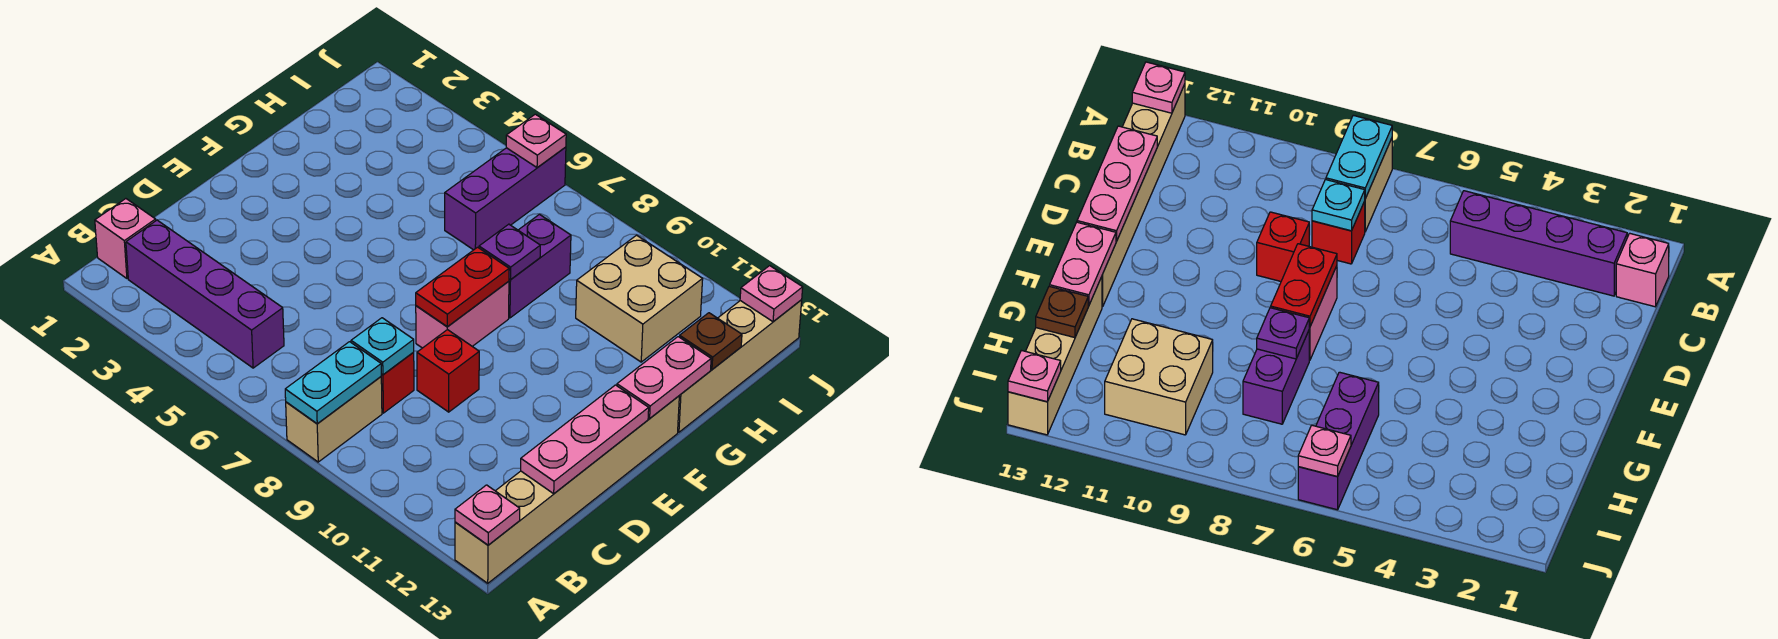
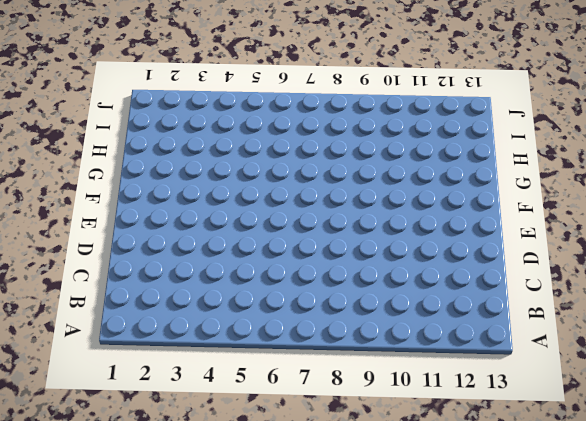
none -> tan brick A8:B8 level 1
none -> tan brick A13:F13 level 1
none -> pink brick B1 level 1

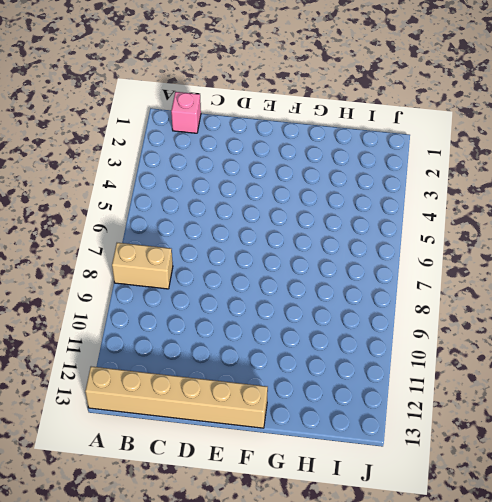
none -> purple brick B2:B5 level 1
none -> red brick C8 level 1
none -> red brick D9 level 1

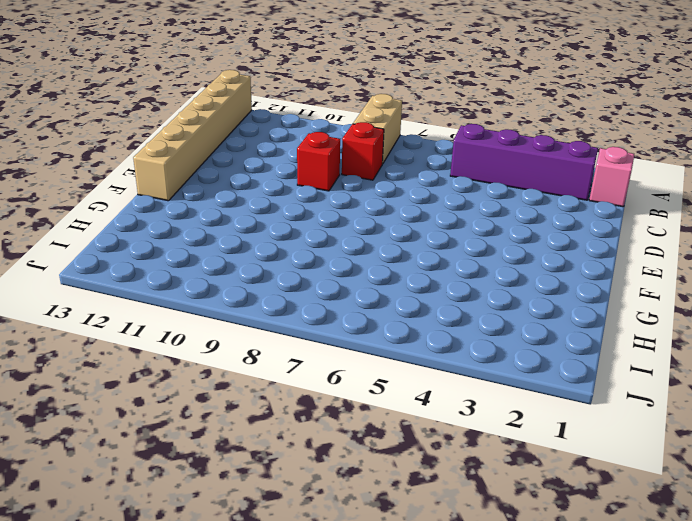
none -> pink brick E8:F8 level 1
none -> purple brick G8:H8 level 1
none -> tan brick G13:J13 level 1

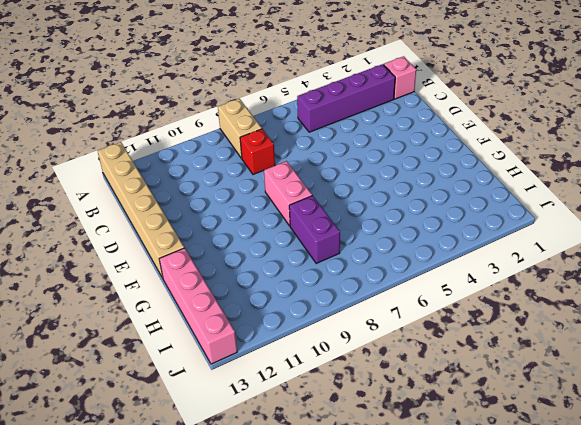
pink brick G13:J13 level 1 -> tan brick G13:J13 level 1
none -> red brick D9 level 1
none -> purple brick H6:J6 level 1
none -> tan brick H10:I11 level 1

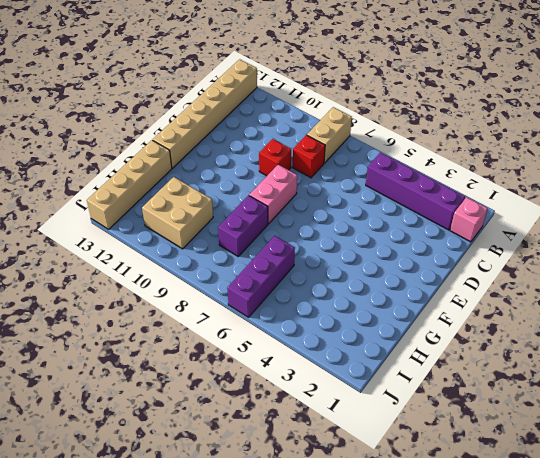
none -> cyan plate A8:B8 level 2
none -> pink plate A13 level 2
none -> cyan plate C8 level 2

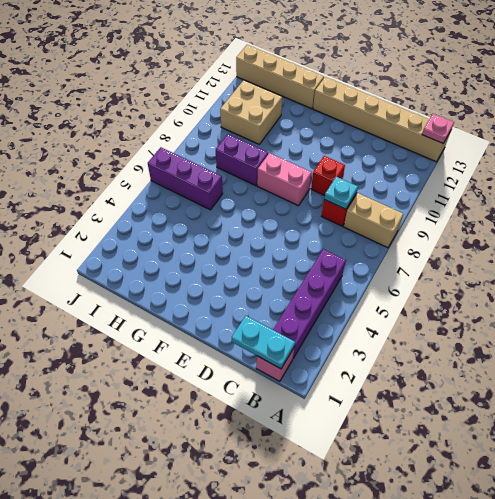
cyan plate B1:C1 level 2 -> cyan plate A8:B8 level 2
none -> pink plate C13:E13 level 2
none -> red plate E8:F8 level 2
none -> pink plate F13:G13 level 2

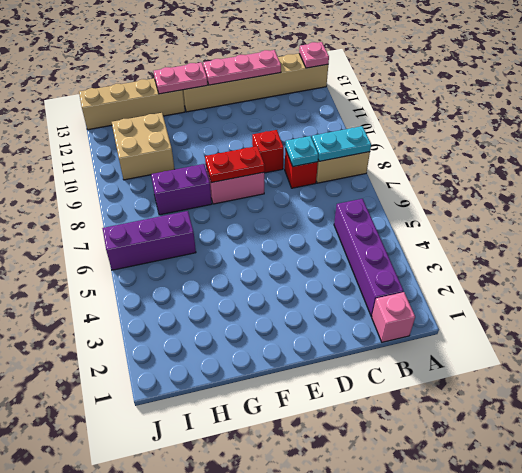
none -> purple plate G8 level 2
none -> brown plate H13 level 2
none -> pink plate J6 level 2

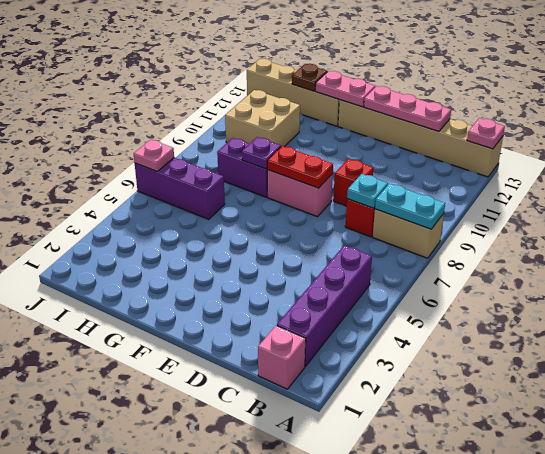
none -> pink plate J13 level 2

